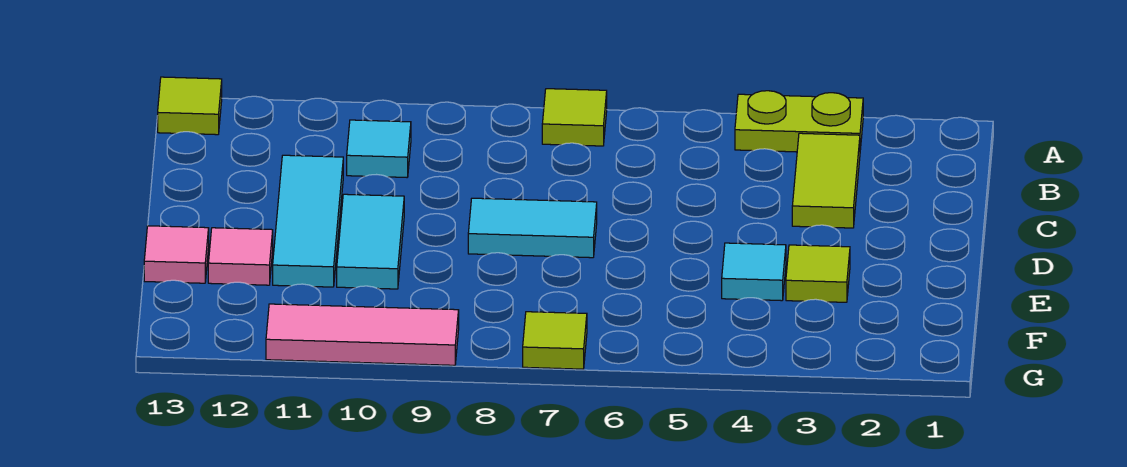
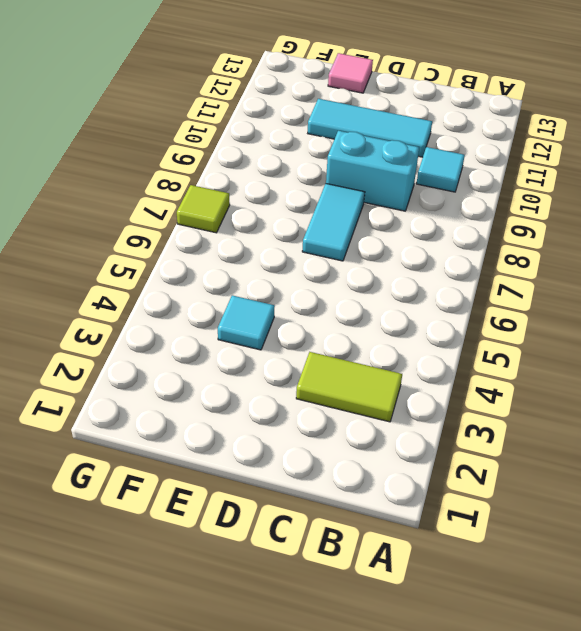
cyan brick C9:D9 level 1 -> none
none -> lime plate A3:A4 level 1
none -> lime tile A7 level 1
none -> lime tile A13 level 1

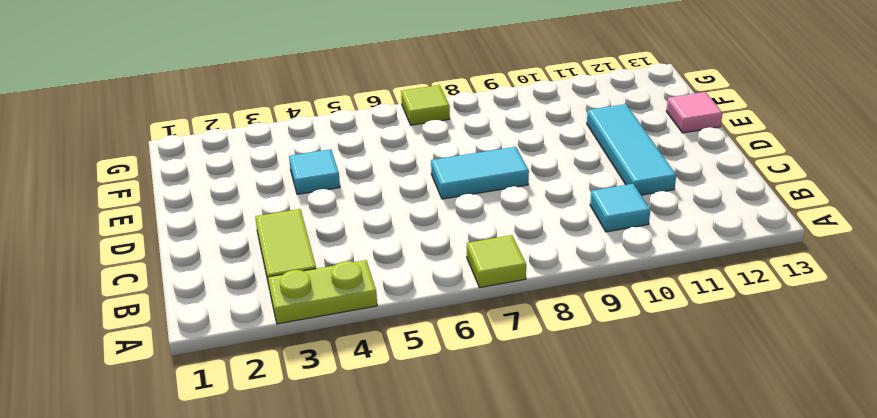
none -> lime tile A13 level 1
none -> cyan tile D10:E10 level 1
none -> lime tile E3 level 1

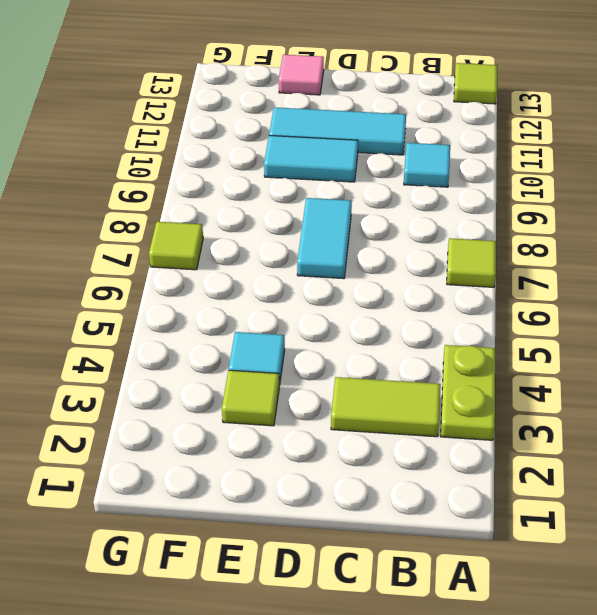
none -> pink tile E12 level 1
none -> pink tile G9:G11 level 1

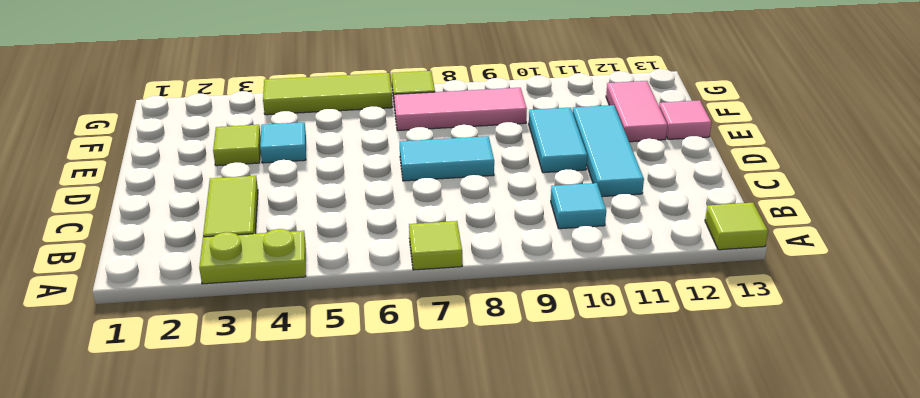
pink tile E12:F12 level 1 -> pink tile E12 level 1
pink tile F7:F9 level 1 -> pink tile G9:G11 level 1
lime tile G4:G6 level 1 -> none

